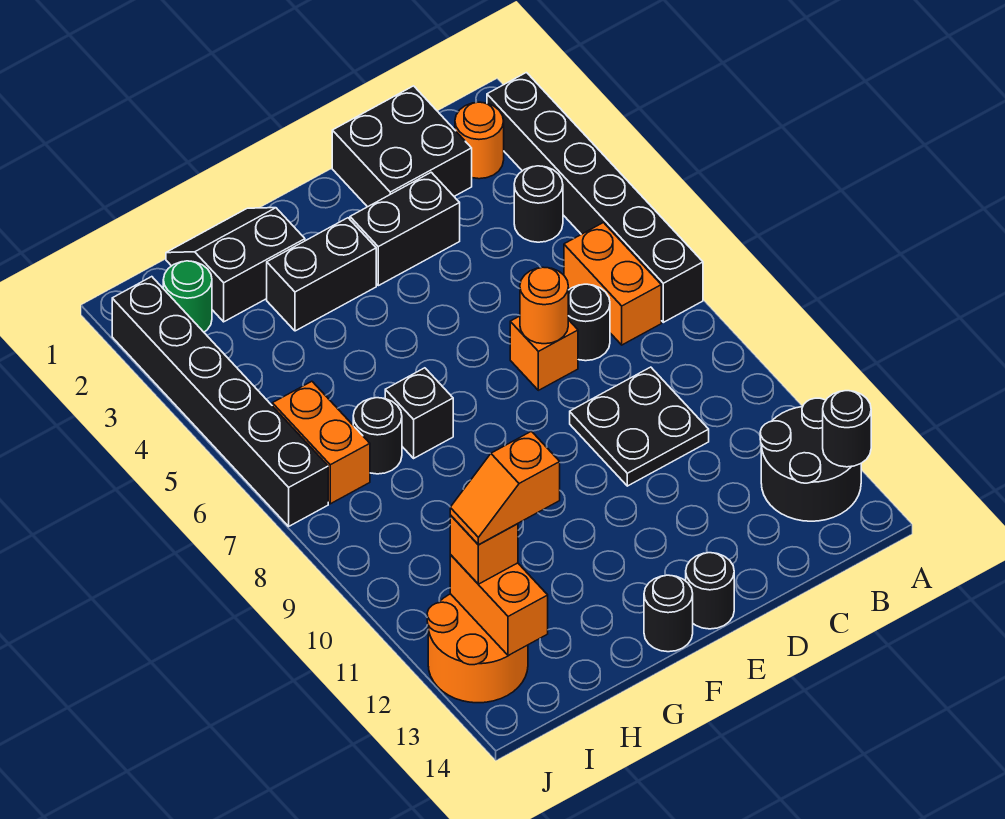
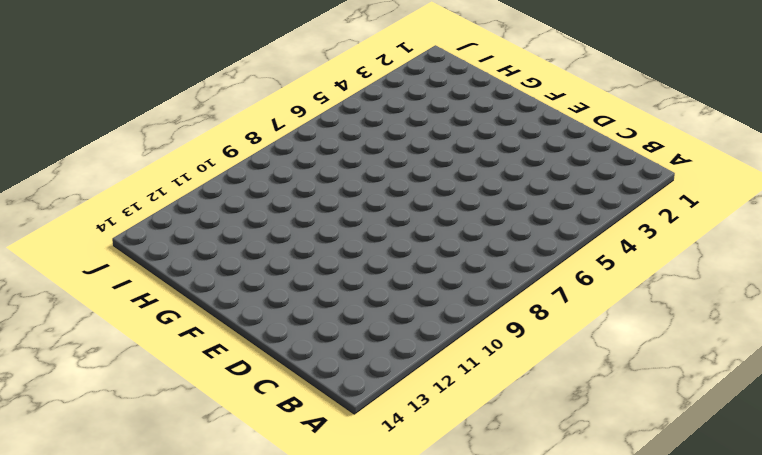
none -> black brick A2:A7 level 1
none -> black round brick A12:B13 level 1
none -> orange round brick B2 level 1

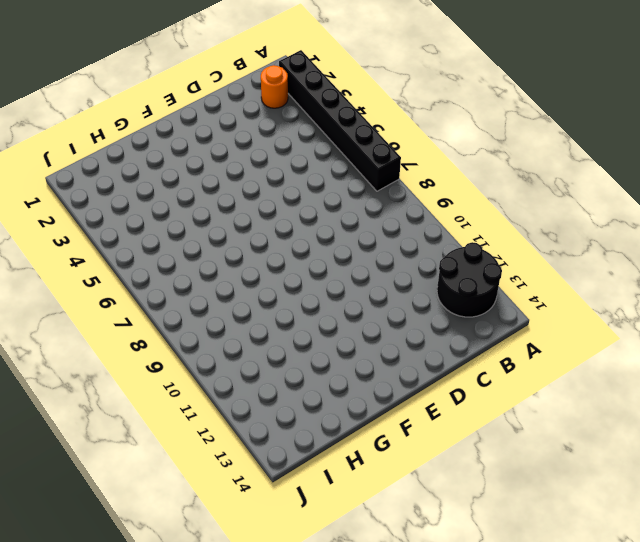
none -> black round brick B4 level 1
none -> orange brick B6:B7 level 1
none -> black brick C1:D2 level 1

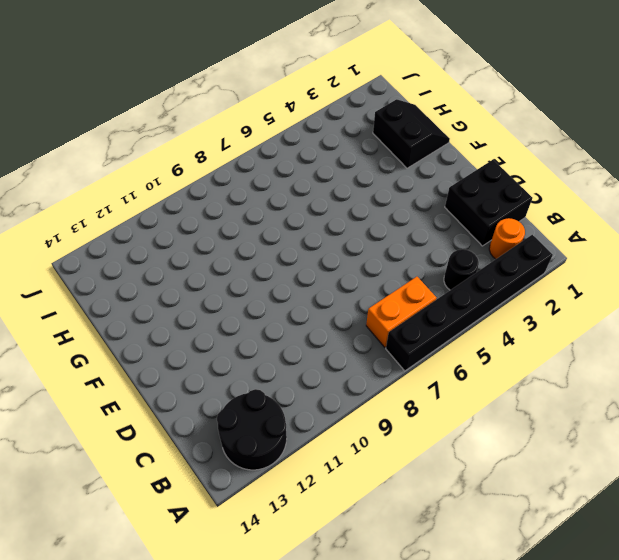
none -> black round brick C7 level 1
none -> black plate C9:D10 level 1
none -> black brick D3:E3 level 1

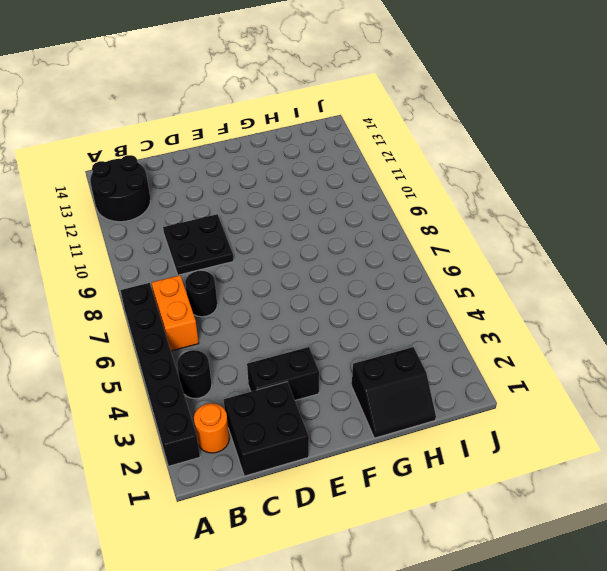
none -> orange brick D7 level 1
none -> black round brick E14 level 1
none -> black brick F3:G3 level 1

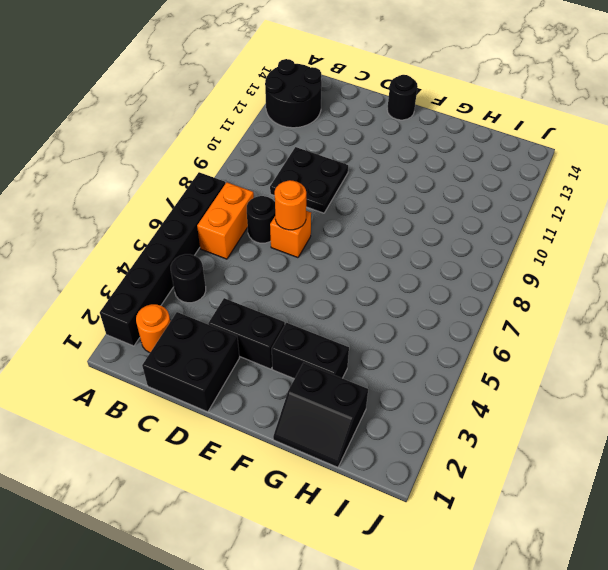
none -> black round brick F14 level 1
none -> black brick G7 level 1
none -> black round brick H7 level 1

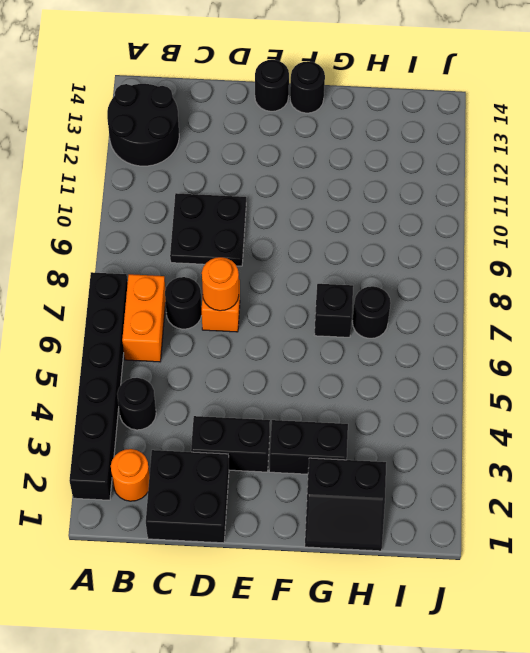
none -> green round brick I2 level 1
none -> orange brick I6:I7 level 1
none -> orange round brick I12:J13 level 1

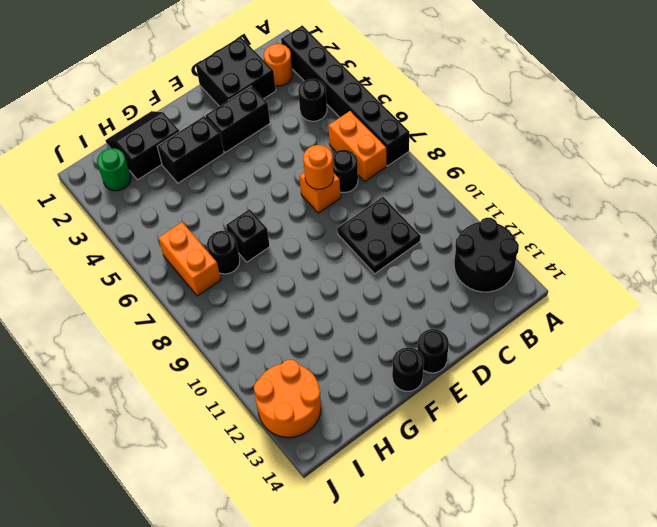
none -> black brick J2:J7 level 1
none -> black round brick A13 level 2
none -> orange brick I12:I13 level 2

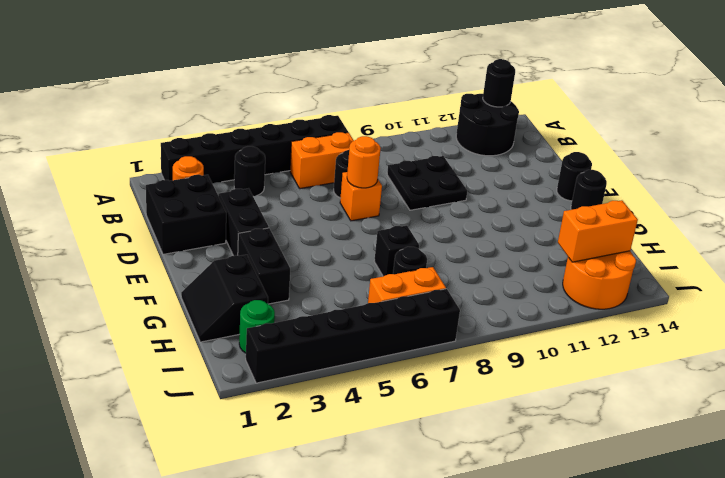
none -> orange brick I12 level 3
none -> orange slope H12:I12 level 4 top H

